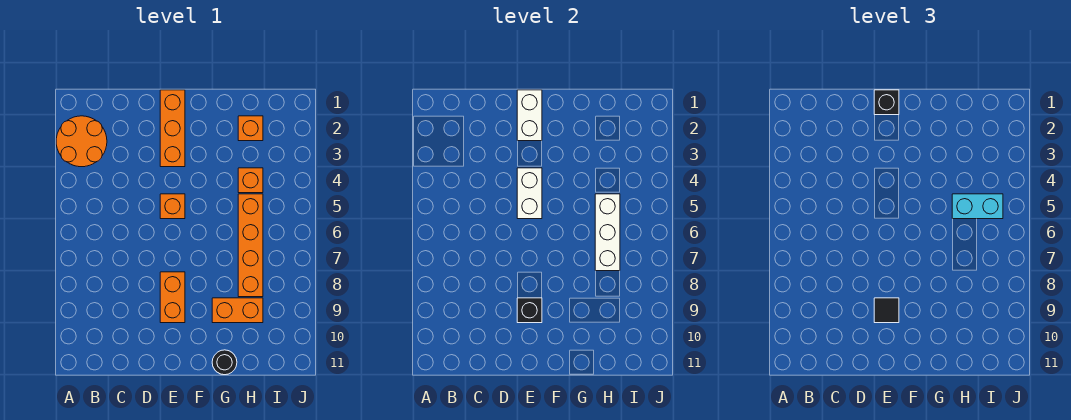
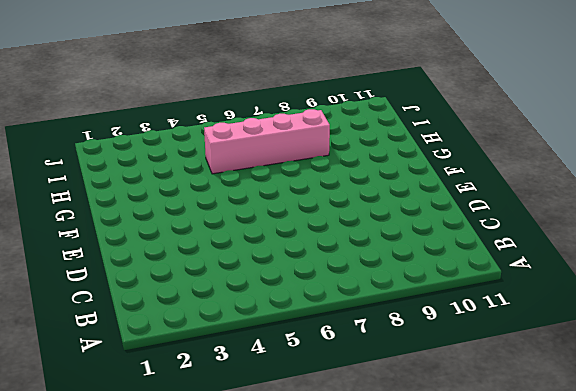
pink brick H5:H8 level 1 -> orange brick H5:H8 level 1
none -> orange round brick A2:B3 level 1
none -> orange brick E1:E3 level 1
none -> orange brick E5 level 1

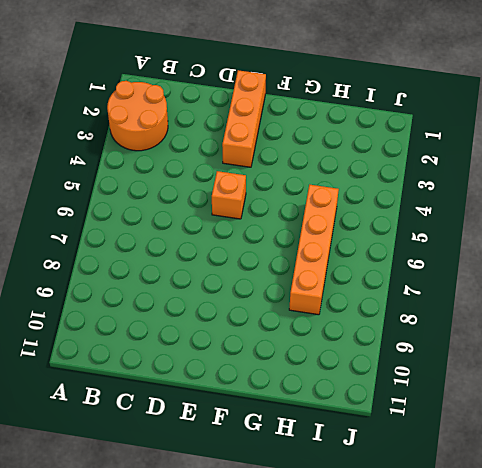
none -> orange brick E8:E9 level 1
none -> orange brick G9:H9 level 1
none -> black round brick G11 level 1

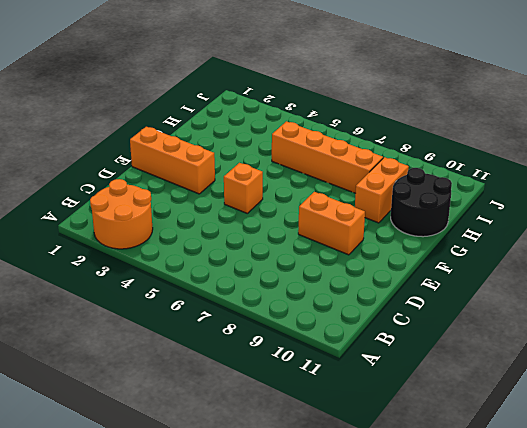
black round brick G10:H11 level 1 -> black round brick G11 level 1
none -> orange brick H2 level 1
none -> orange brick H4 level 1
none -> white brick E1:E2 level 2

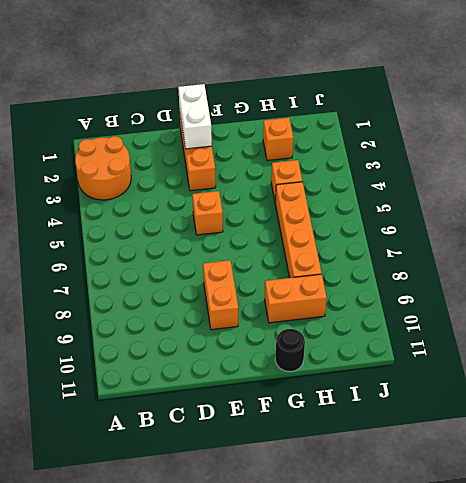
none -> white brick E4:E5 level 2
none -> black brick E9 level 2
none -> white brick H5:H7 level 2

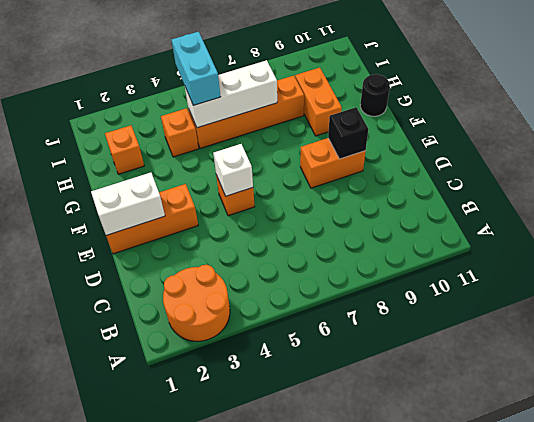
white brick E5 level 2 -> white brick E4:E5 level 2
none -> black brick E1 level 3
none -> black tile E9 level 3

